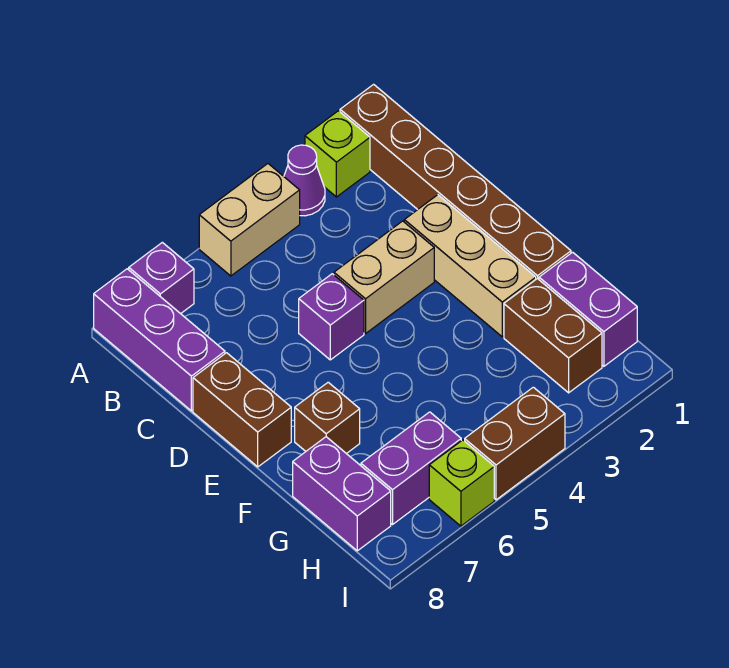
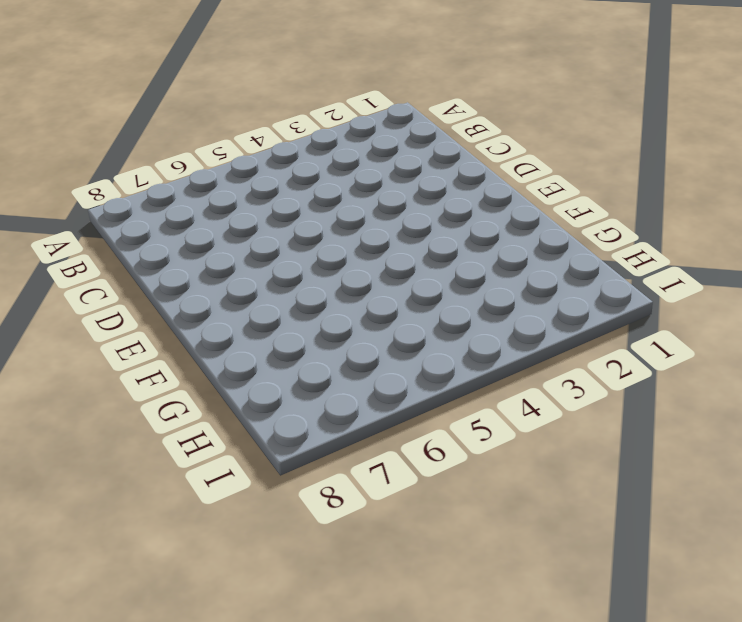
none -> brown brick A1:F1 level 1
none -> lime brick A2 level 1
none -> purple cone A3 level 1

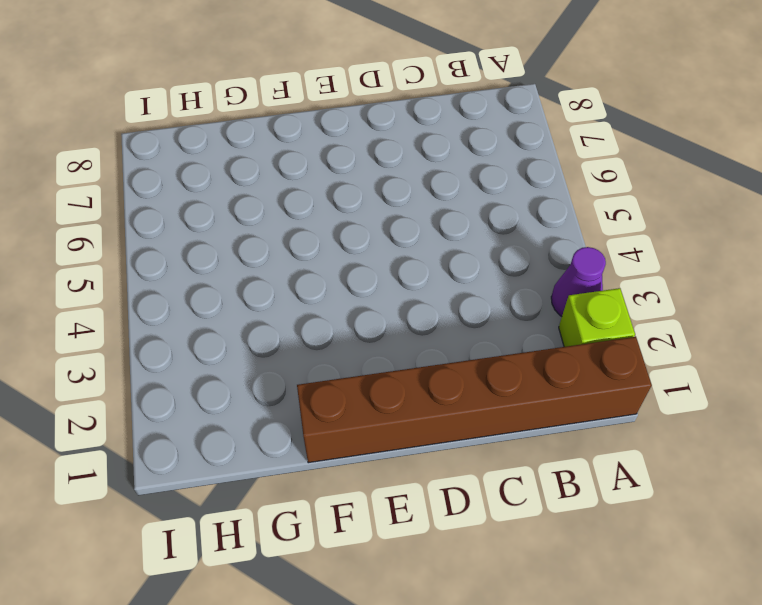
none -> tan brick A4:A5 level 1
none -> purple brick A7 level 1
none -> purple brick A8:C8 level 1

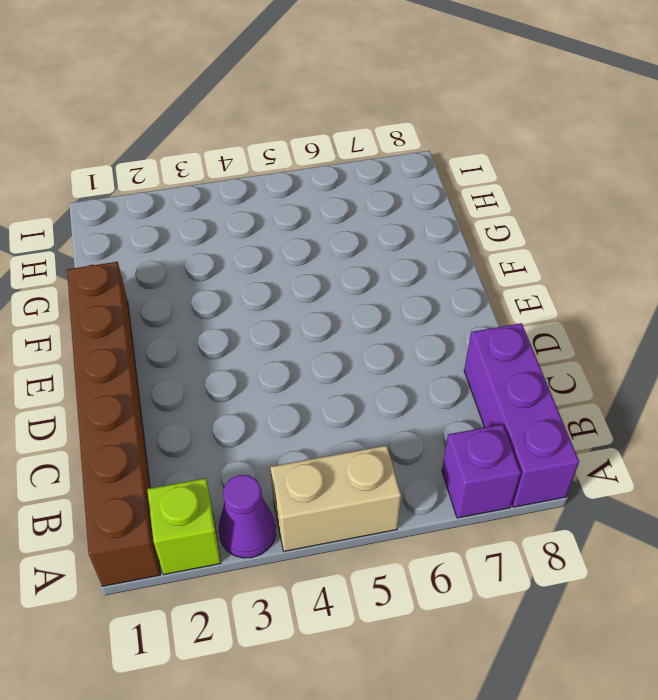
none -> tan brick D2:F2 level 1
none -> tan brick D3:D4 level 1
none -> purple brick D5 level 1

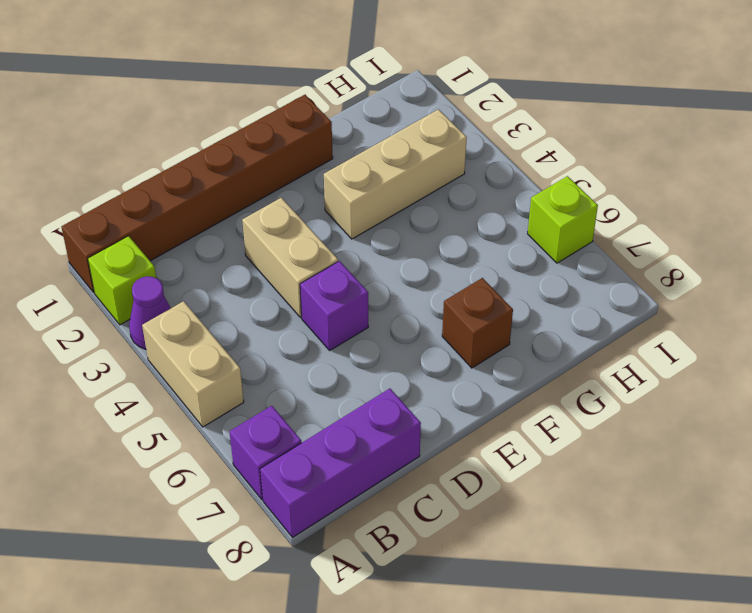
tan brick F3:H3 level 1 -> tan brick D2:F2 level 1
none -> brown brick D8:E8 level 1
none -> purple brick G1:H1 level 1
none -> brown brick G2:H2 level 1

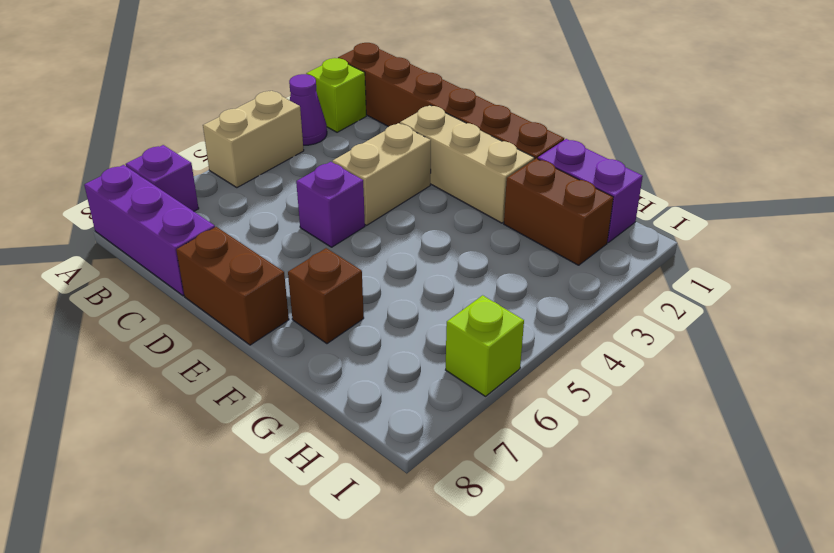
none -> purple brick G8:H8 level 1
none -> purple brick H6:H7 level 1
none -> brown brick I4:I5 level 1

